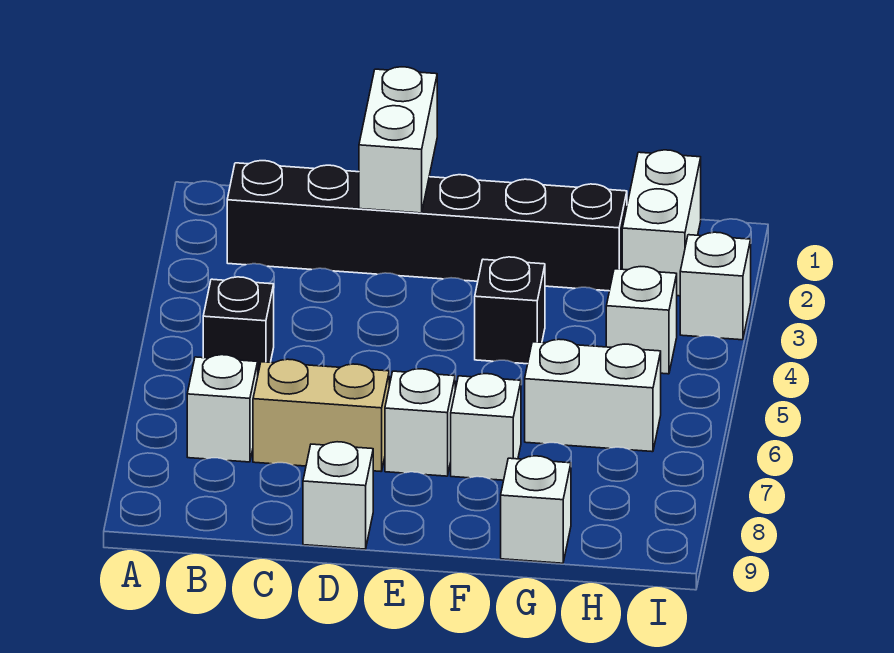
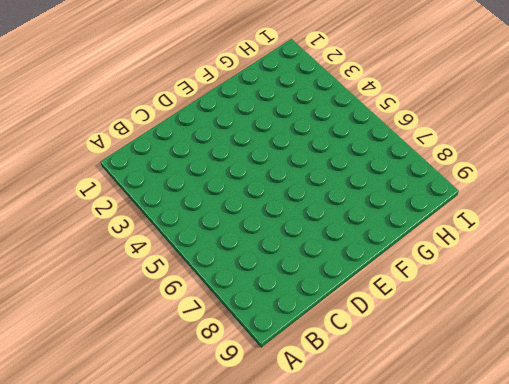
none -> black brick B2:G2 level 1
none -> black brick B5 level 1
none -> white brick B7 level 1

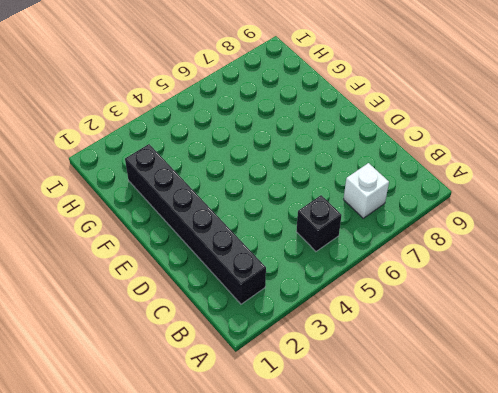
none -> tan brick C7:D7 level 1
none -> white brick D9 level 1
none -> white brick E7 level 1

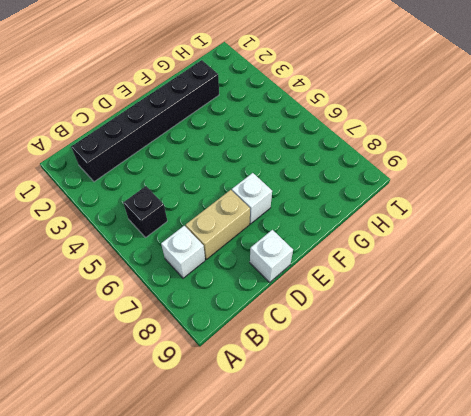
none -> black brick F4 level 1
none -> white brick F7 level 1
none -> white brick G6:H6 level 1

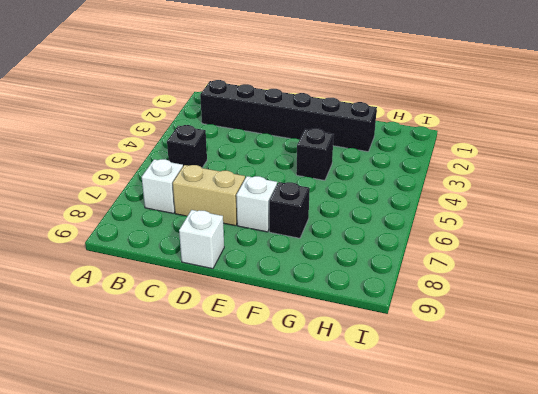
black brick F7 level 1 -> white brick F7 level 1
none -> white brick G6:H6 level 1
none -> white brick G9 level 1
none -> white brick H1:H2 level 1

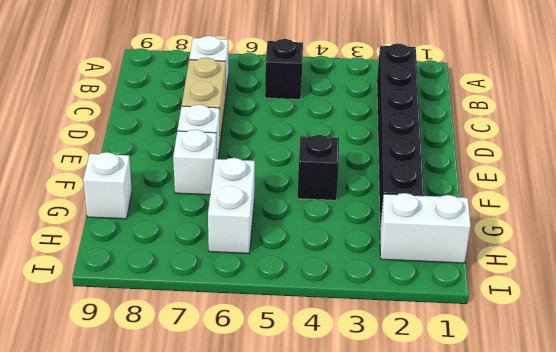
none -> white brick D9 level 1
none -> white brick H4 level 1
none -> white brick I3 level 1

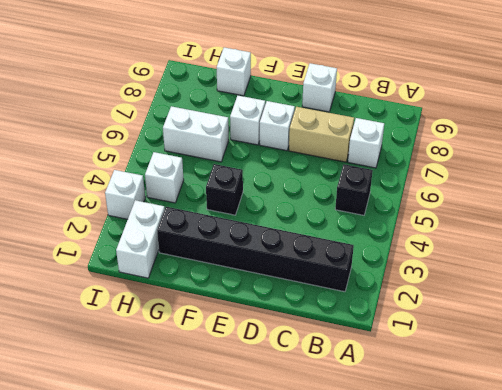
none -> white brick D1:D2 level 2

